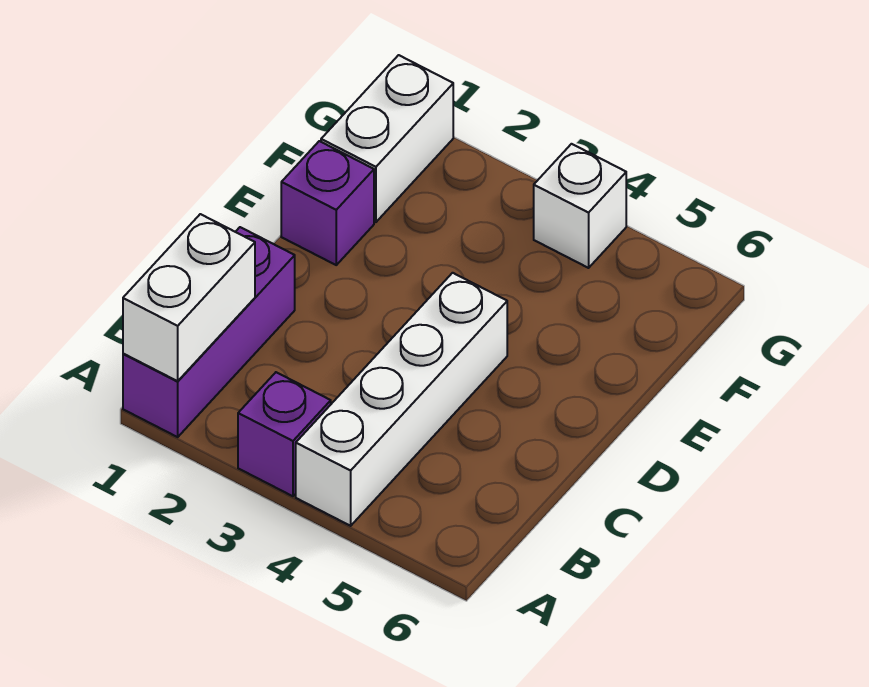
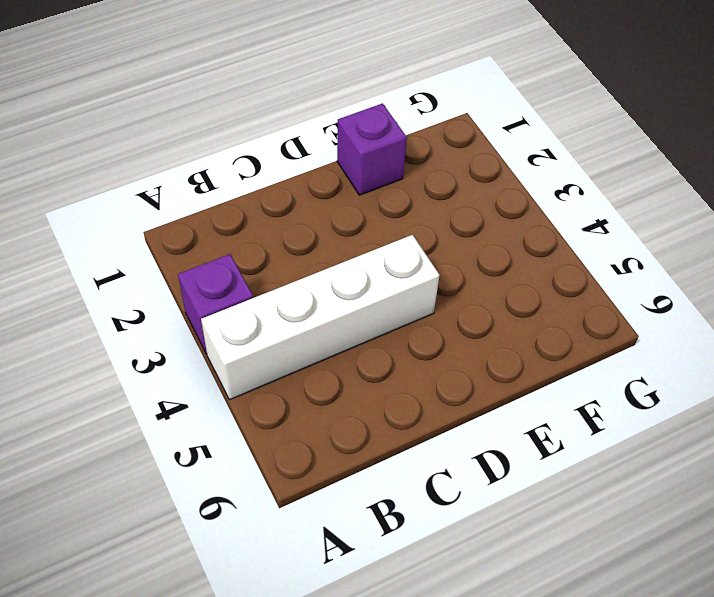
none -> purple brick A1:C1 level 1
none -> white brick F1:G1 level 1

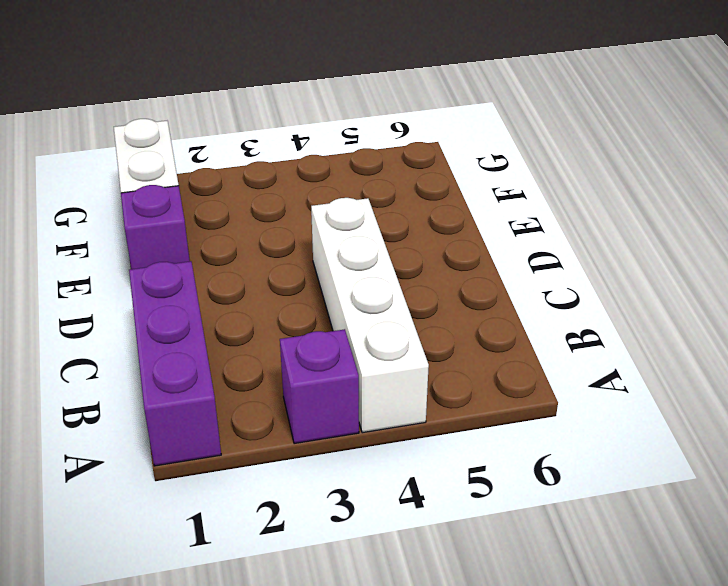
none -> white brick G4 level 1
none -> white brick A1:B1 level 2

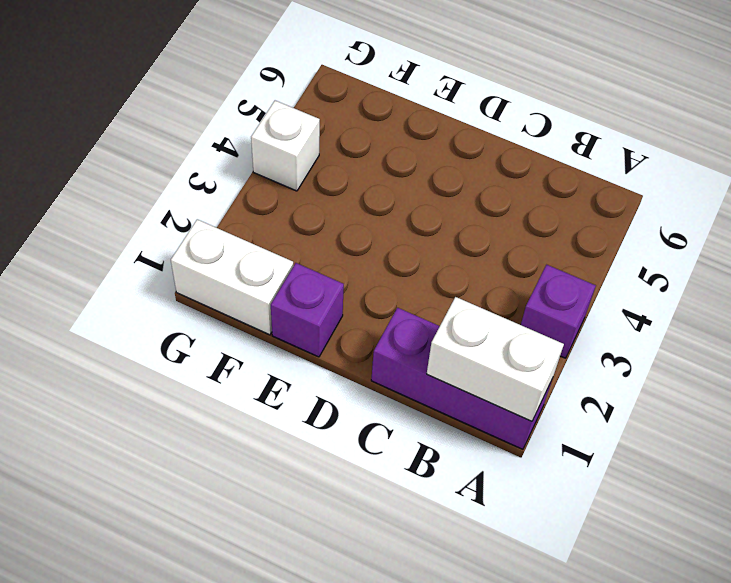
none -> white brick A4:D4 level 1

